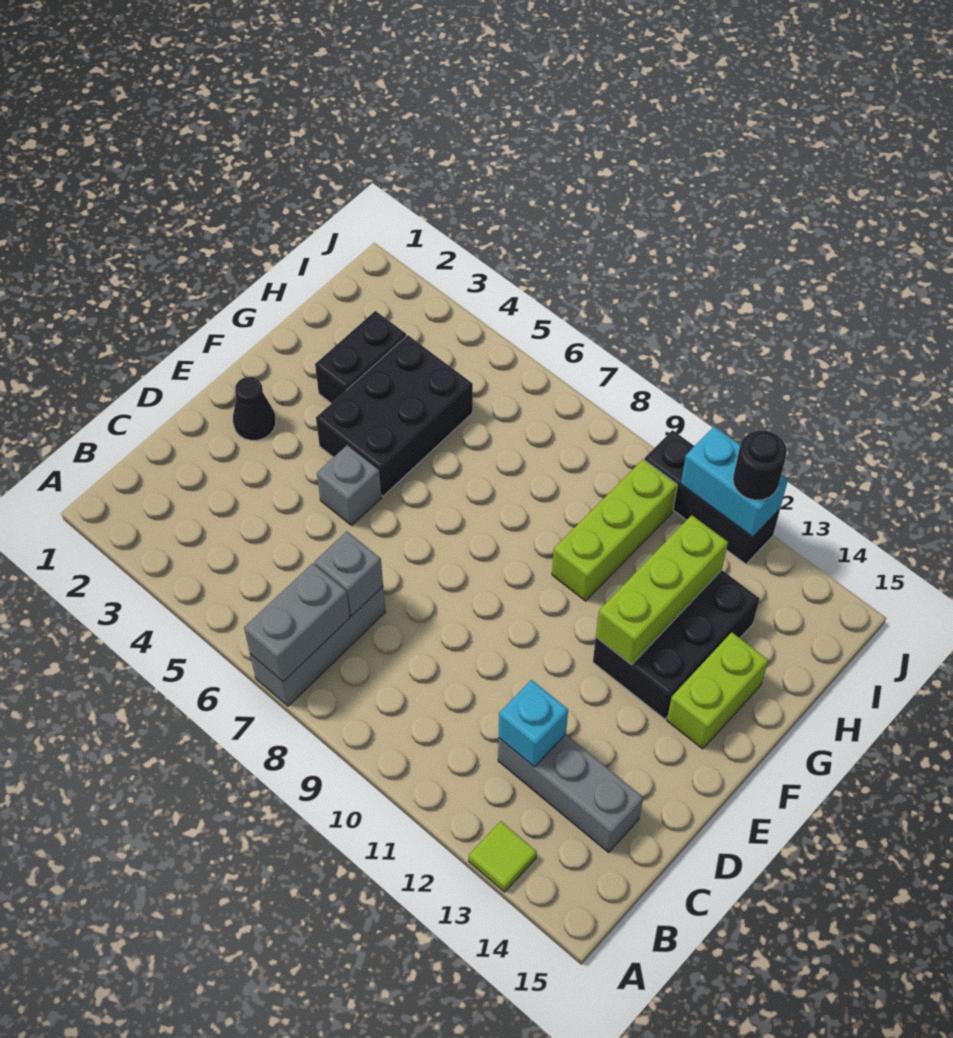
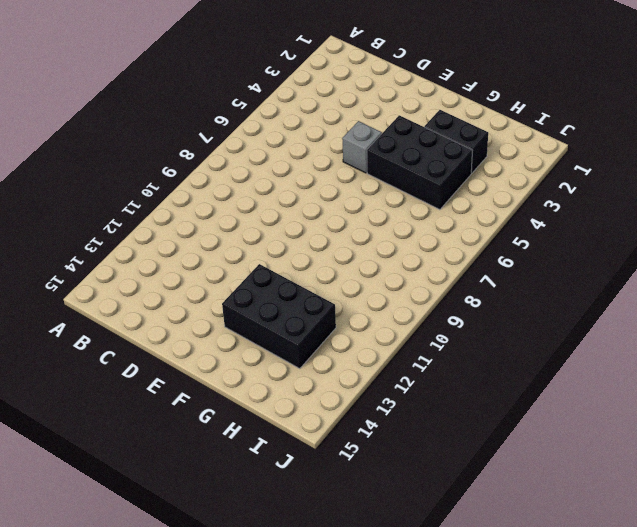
none -> grey brick A7:C7 level 1
none -> lime tile A13 level 1
none -> grey brick C12:C14 level 1

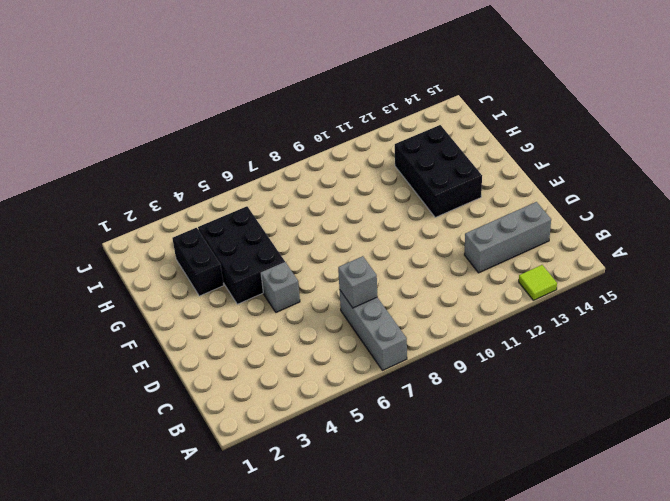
none -> black cone E2 level 1
none -> lime brick F14:G14 level 1
none -> lime brick G10:I10 level 1

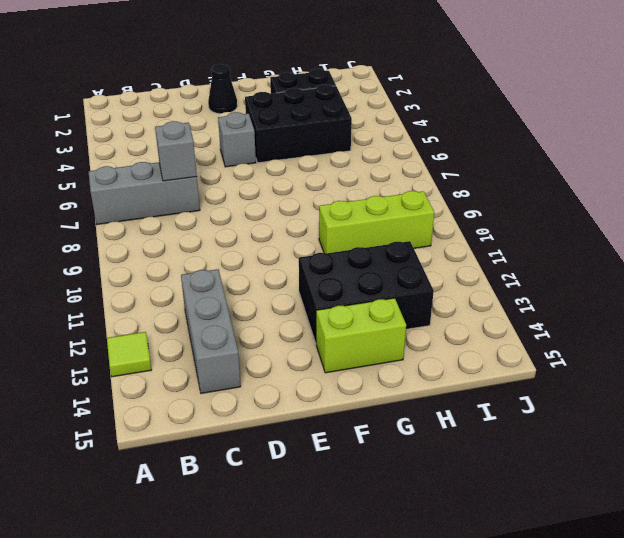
none -> black brick J10:J12 level 1
none -> grey brick A7:B7 level 2
none -> cyan brick C12 level 2

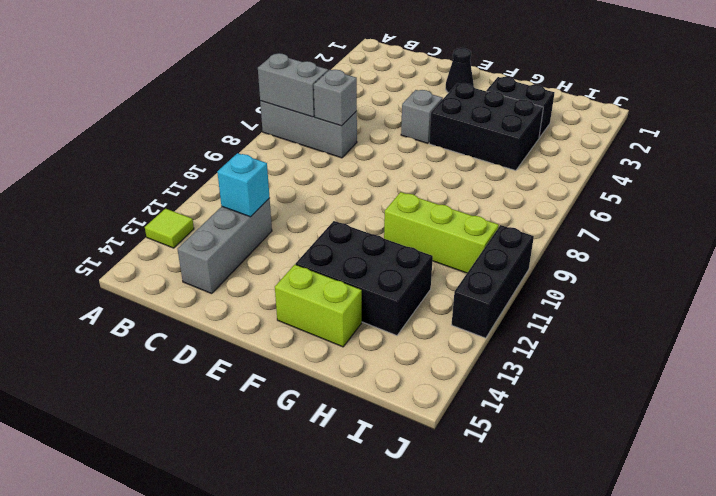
none -> lime brick F12:H12 level 2
none -> cyan brick J11:J12 level 2
none -> black round brick J12 level 3

